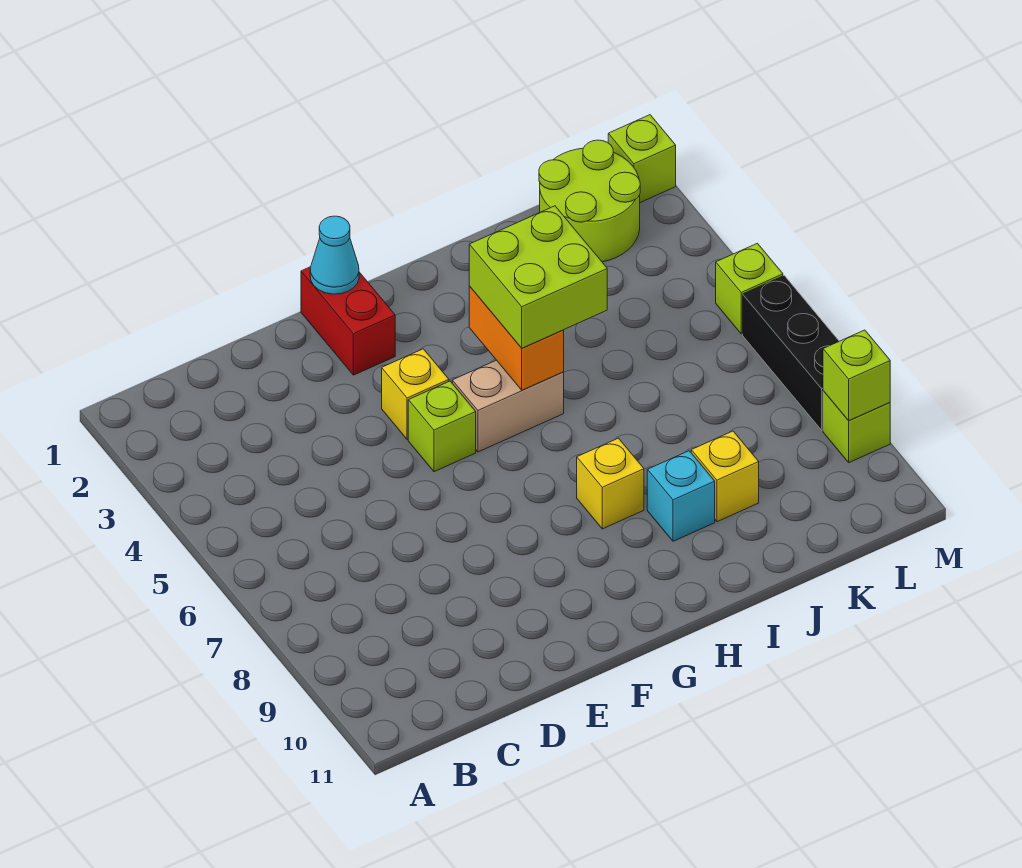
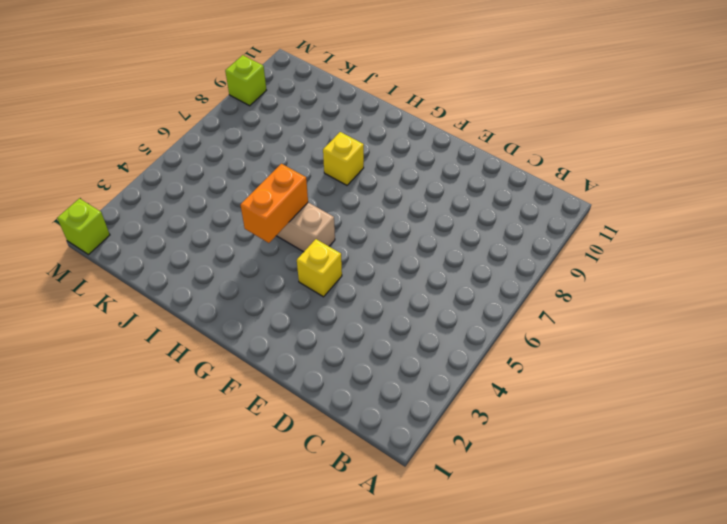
none -> red brick F1:F2 level 1
none -> lime brick F5 level 1
none -> cyan brick I9 level 1

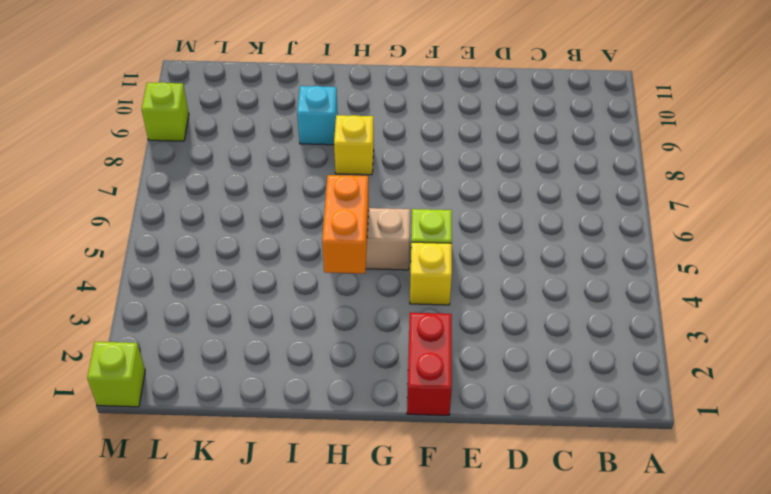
none -> yellow brick J9 level 1
none -> lime round brick K1:L2 level 1
none -> lime brick M5 level 1

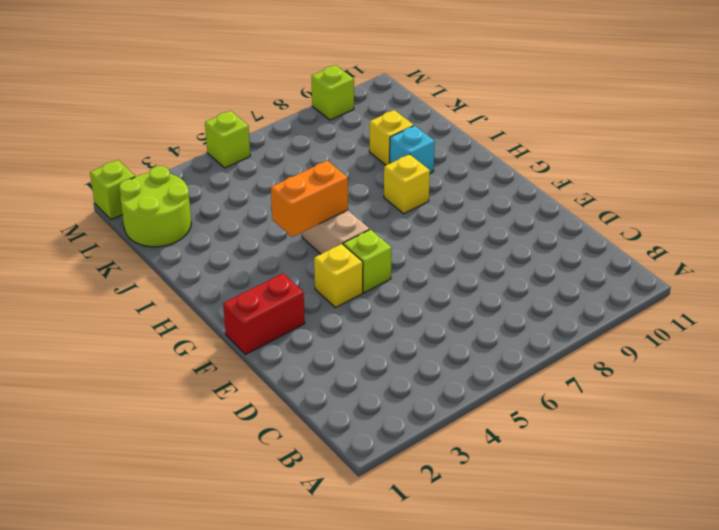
none -> black brick M6:M8 level 1
none -> cyan cone F1 level 2
none -> lime brick M9 level 2

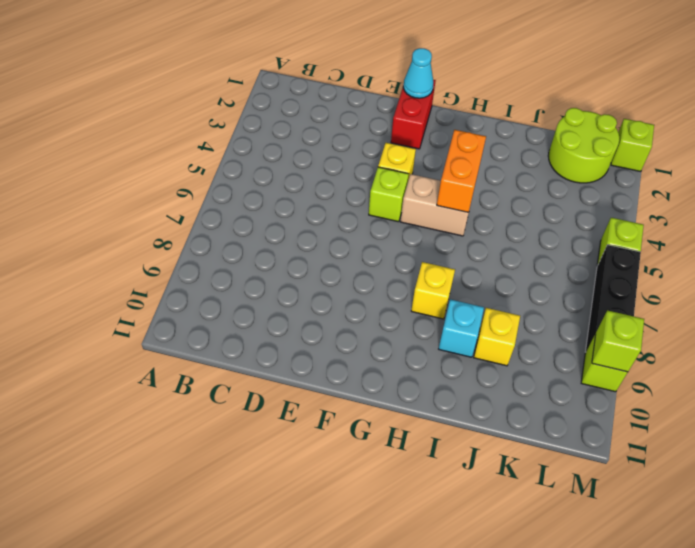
none -> lime brick H4:I5 level 3

